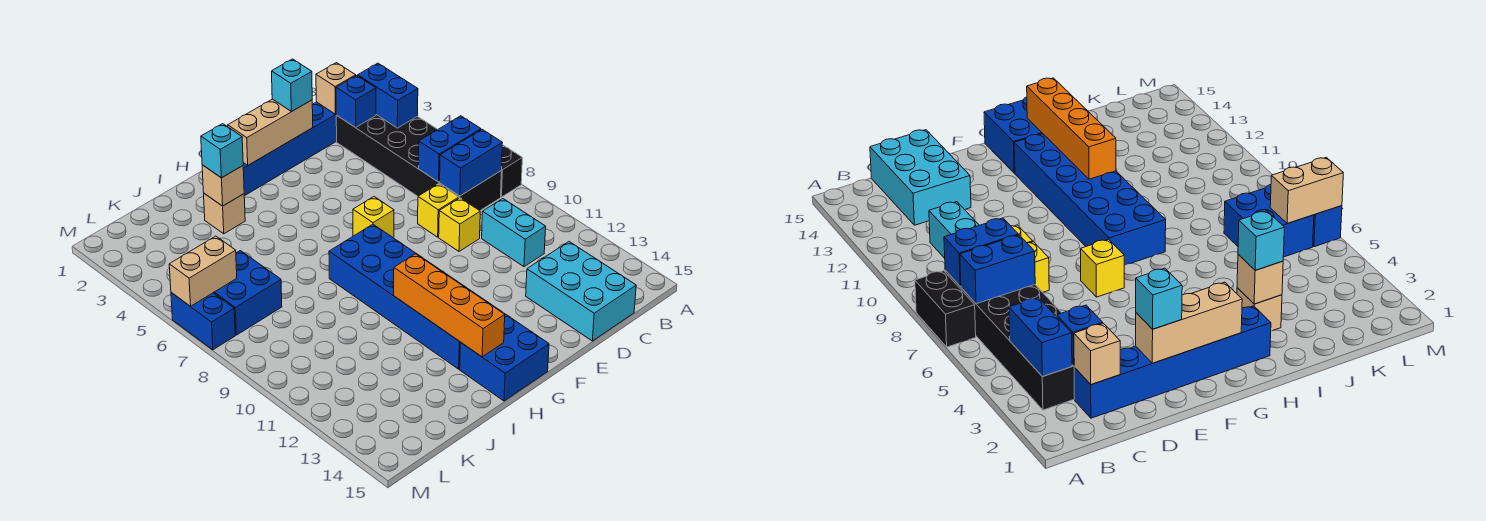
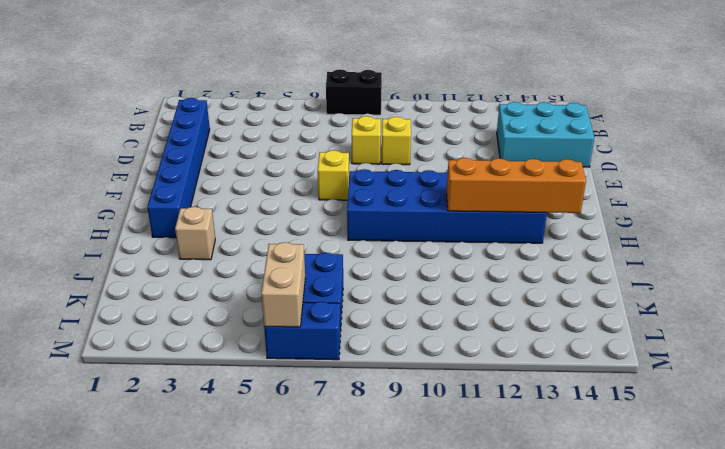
none -> black brick B3:C8 level 1
none -> cyan brick C10:C11 level 1
none -> blue brick G14:H15 level 1

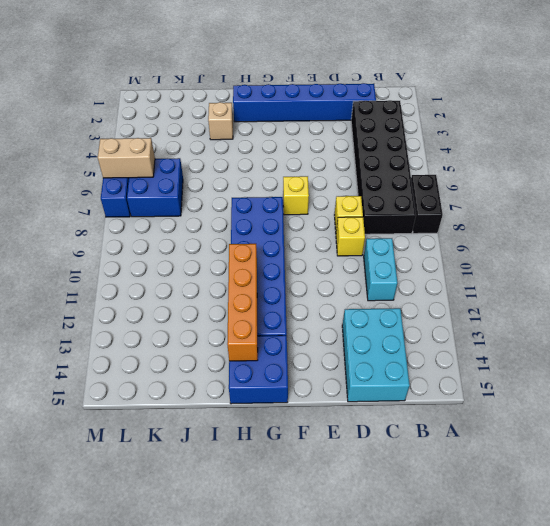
none -> blue brick B3:B4 level 2
none -> blue brick B7:C7 level 2
none -> blue brick B8:C8 level 2

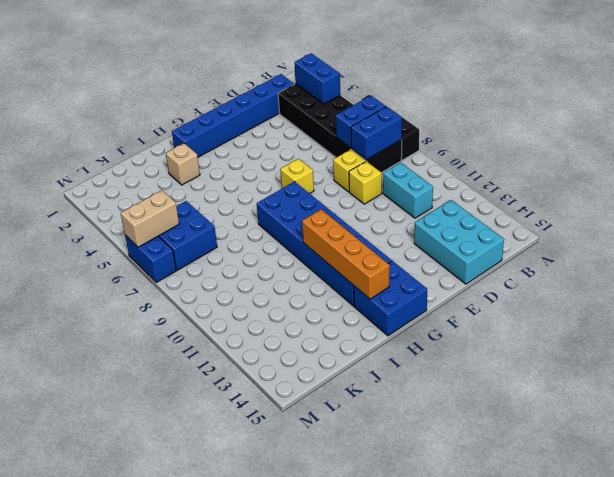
none -> tan brick C2 level 2
none -> blue brick C3 level 2
none -> tan brick E2:G2 level 2

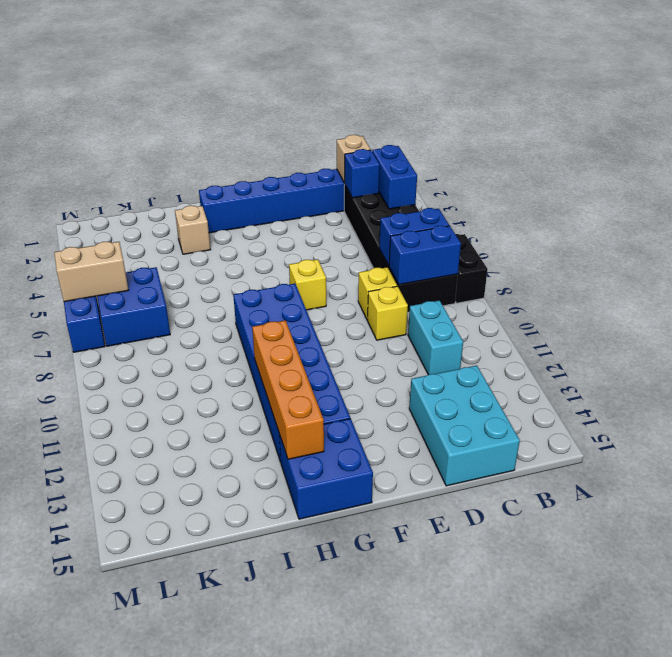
none -> tan brick E2:G2 level 2
none -> tan brick I3 level 2
none -> cyan brick E2 level 3

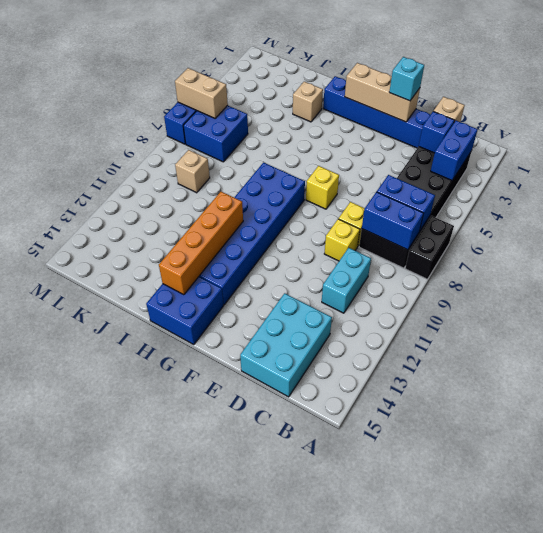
tan brick K9 level 1 -> tan brick I3 level 2
none -> cyan brick I3 level 3

